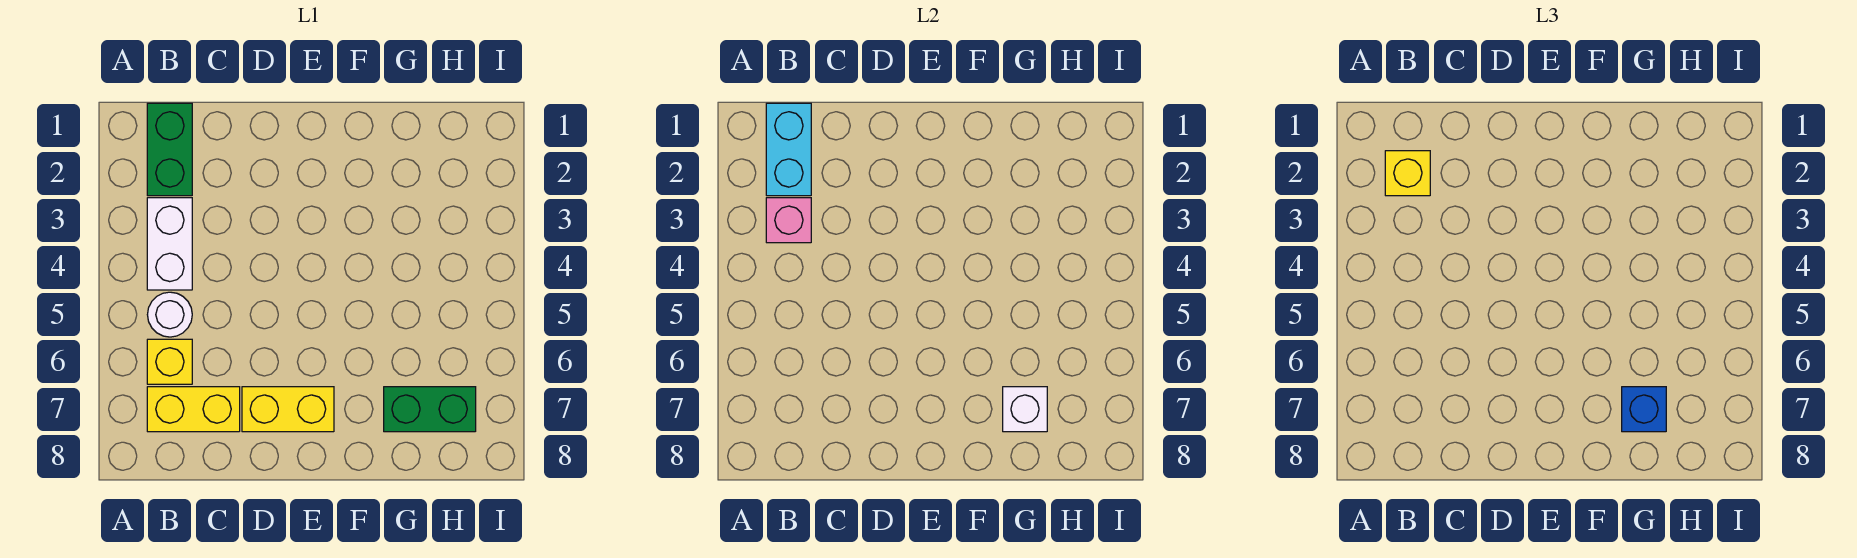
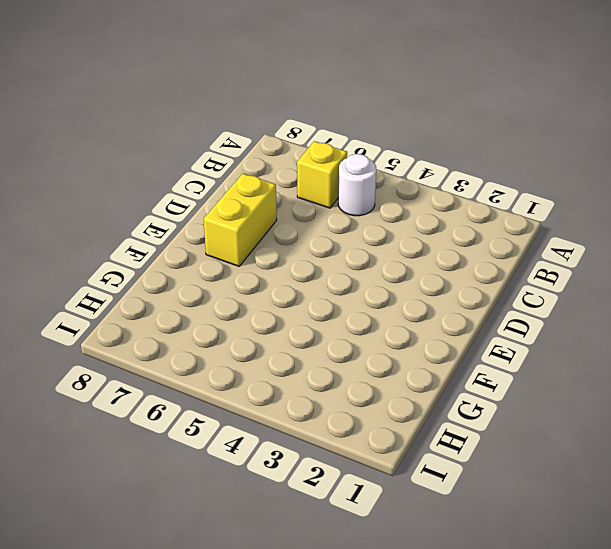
none -> green brick B1:B2 level 1
none -> white brick B3:B4 level 1
none -> yellow brick B7:C7 level 1

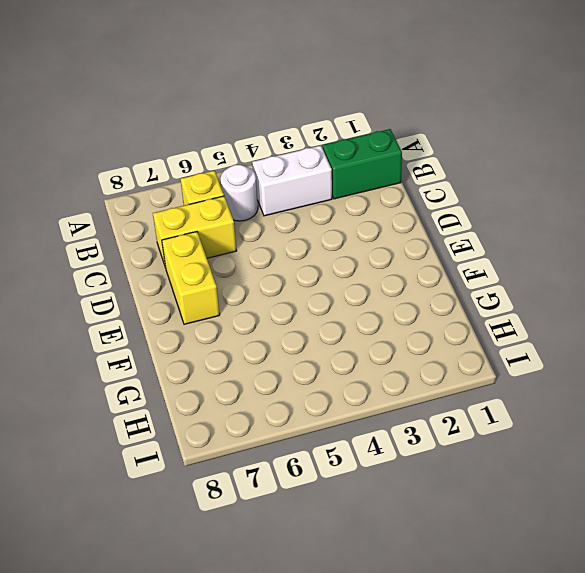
yellow brick C6:C7 level 1 -> yellow brick B7:C7 level 1
none -> green brick G7:H7 level 1
none -> cyan brick B1:B2 level 2
none -> pink brick B3 level 2

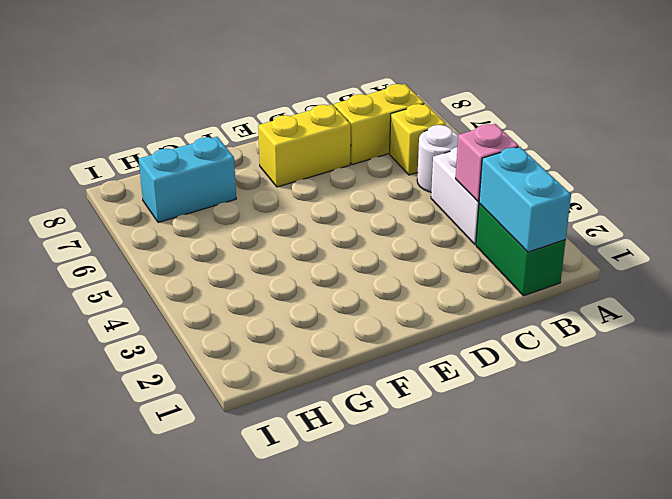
cyan brick G7:H7 level 1 -> green brick G7:H7 level 1
none -> white brick G7 level 2
none -> yellow brick B2 level 3
none -> blue brick G7 level 3

